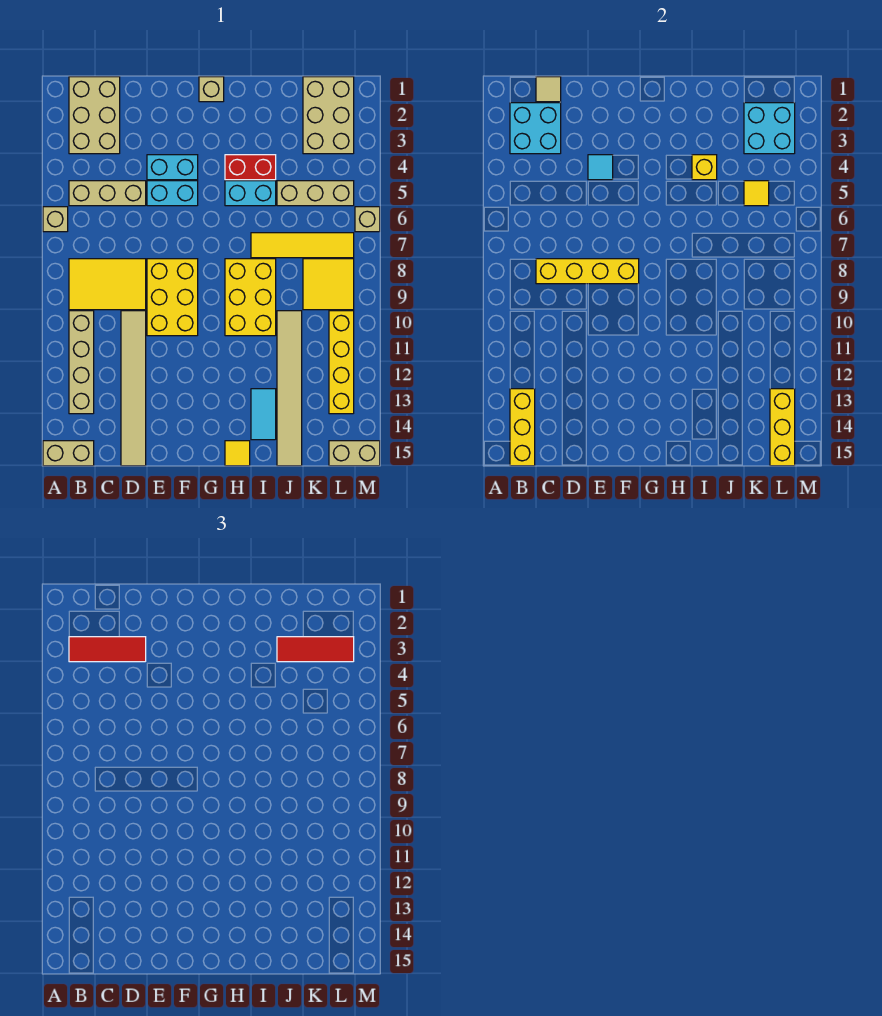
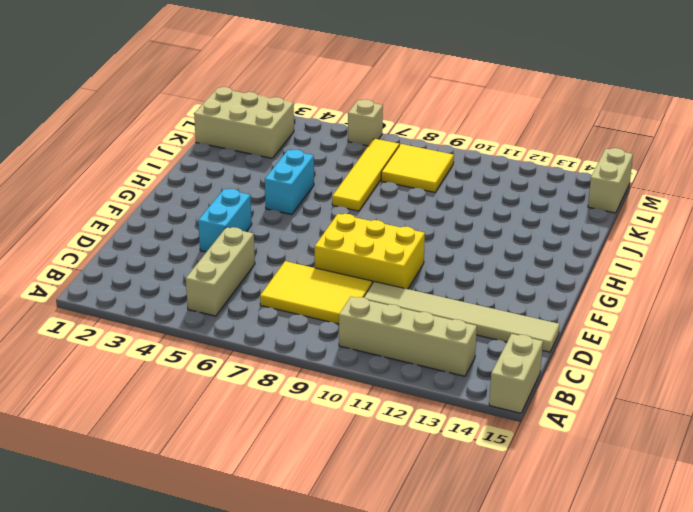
yellow tile C7:D9 level 1 -> yellow tile B8:D9 level 1
none -> tan brick A6 level 1
none -> tan brick B1:C3 level 1
none -> cyan brick E5:F5 level 1
none -> tan brick G1 level 1

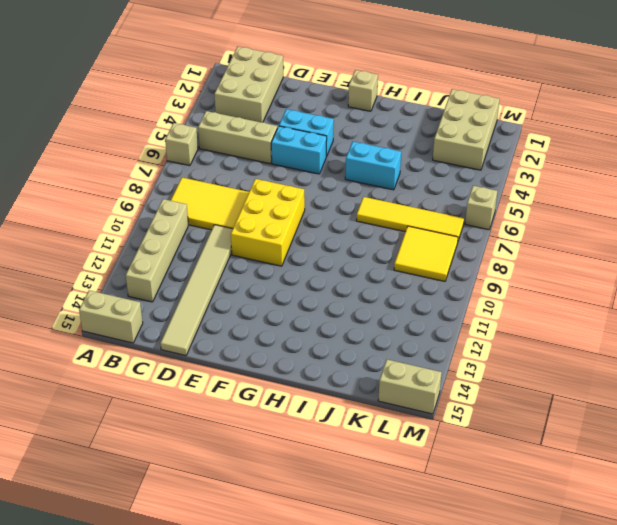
none -> red brick H4:I4 level 1
none -> yellow brick H8:I10 level 1
none -> yellow tile H15 level 1
none -> cyan tile I13:I14 level 1

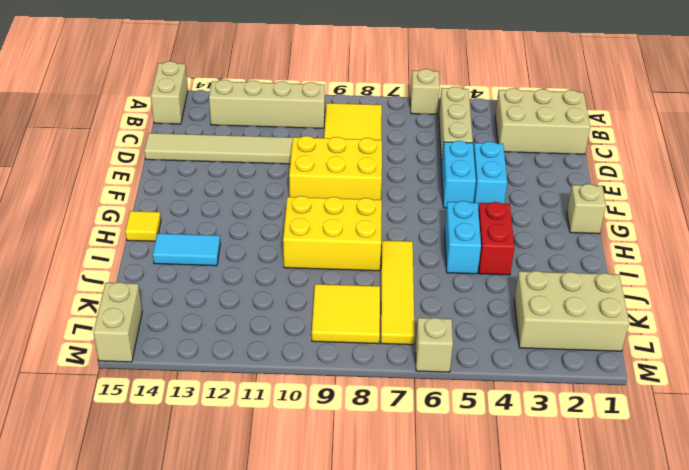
none -> tan brick J5:L5 level 1
none -> tan tile J10:J15 level 1
none -> yellow brick L10:L13 level 1
none -> cyan brick B2:C3 level 2

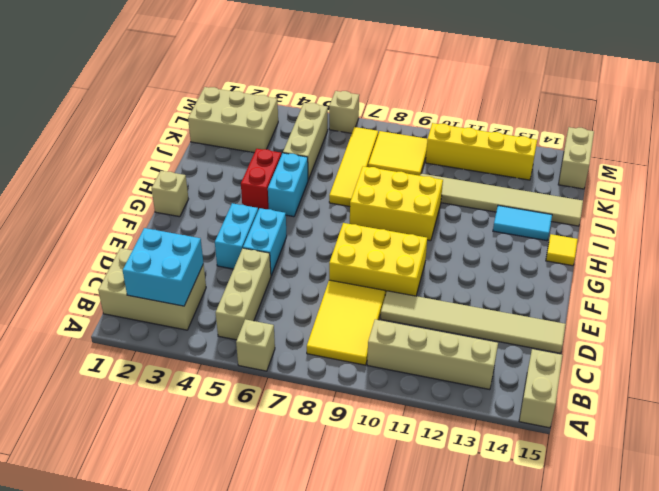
none -> yellow brick B13:B15 level 2
none -> tan tile C1 level 2
none -> yellow brick C8:F8 level 2
none -> cyan tile E4 level 2

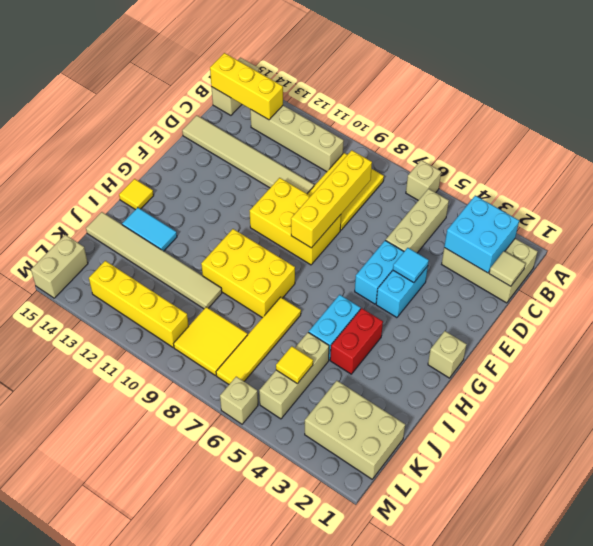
none -> yellow brick I4 level 2
none -> cyan brick K2:L3 level 2
none -> yellow brick L13:L15 level 2
none -> red tile B3:D3 level 3

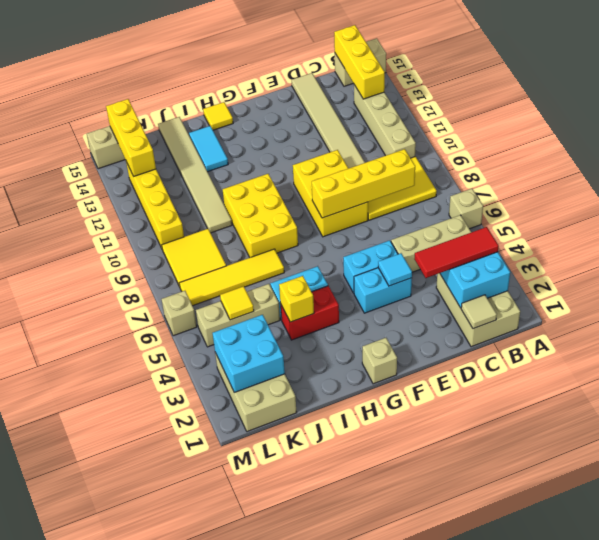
none -> red tile J3:L3 level 3

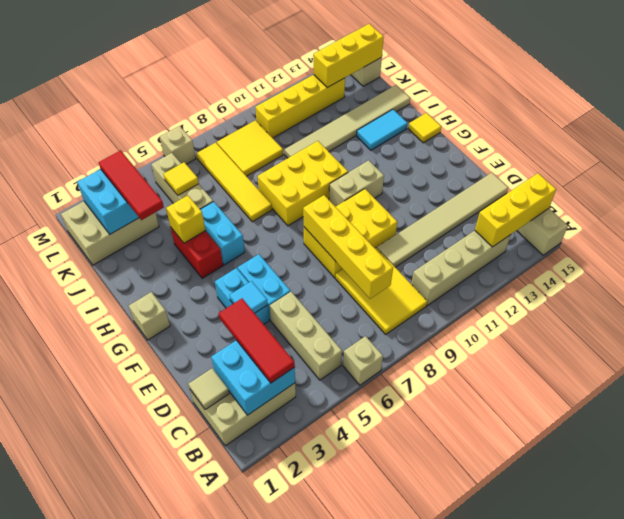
tan brick G10:G11 level 1 -> none

